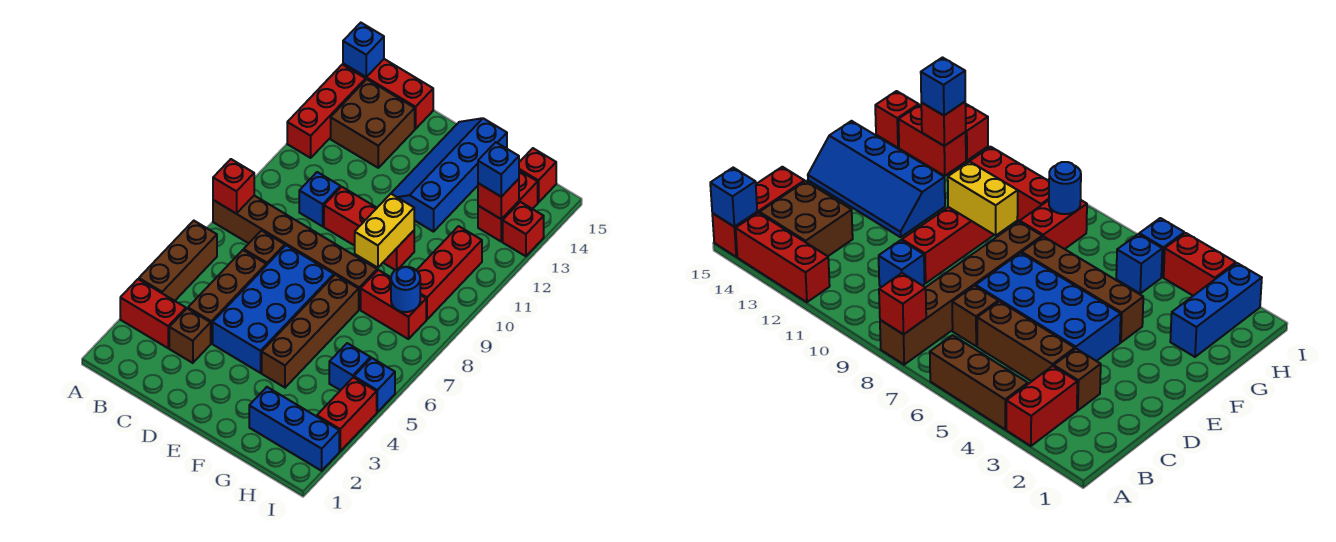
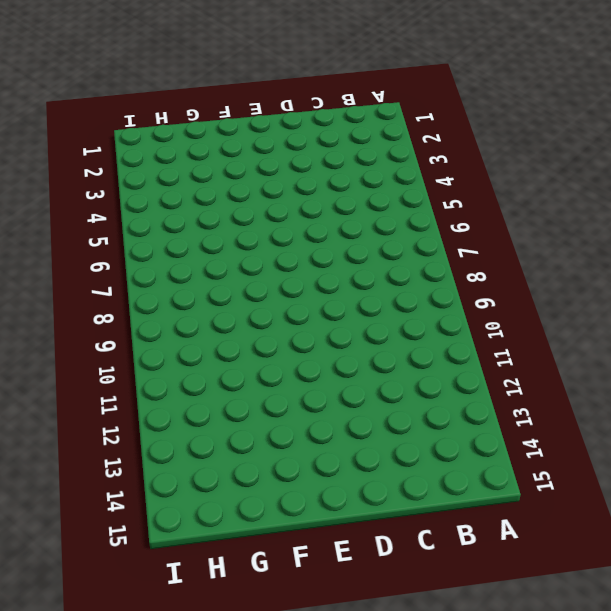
none -> red brick A3:B3 level 1
none -> brown brick A4:A6 level 1
none -> brown brick A8:F8 level 1

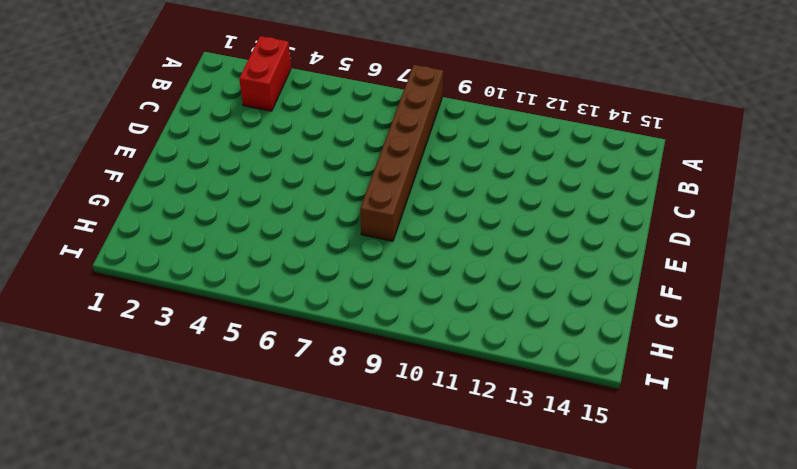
none -> brown brick A4:A6 level 1
none -> red brick A12:A14 level 1
none -> red brick A15:C15 level 1

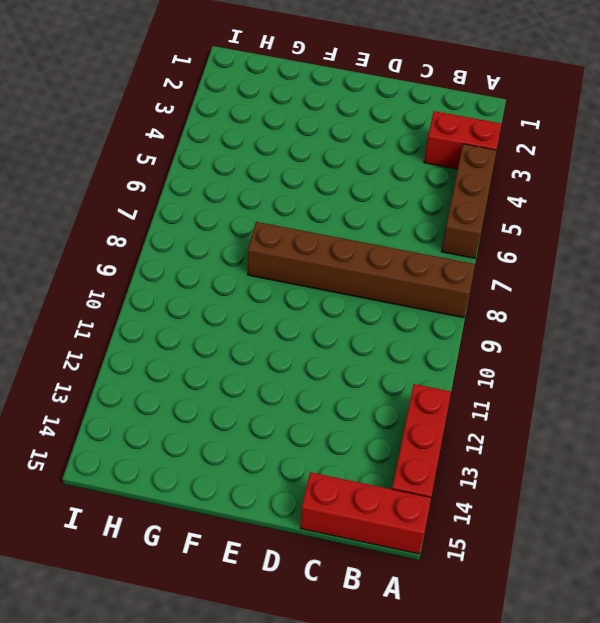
none -> brown brick B13:C14 level 1
none -> brown brick C3 level 1
none -> brown brick C4:C6 level 1

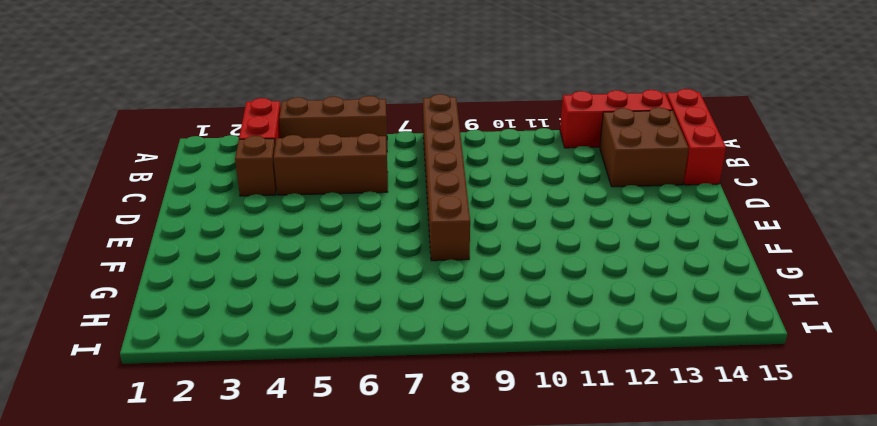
none -> brown brick C7 level 1
none -> blue brick C10 level 1
none -> blue brick D4:E7 level 1

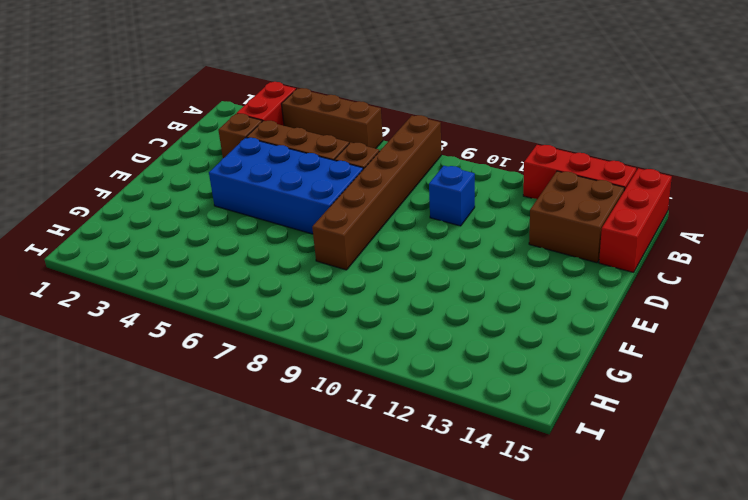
none -> red brick D10:F10 level 1
none -> blue slope E12:F15 level 1 top F
none -> brown brick F4:F7 level 1

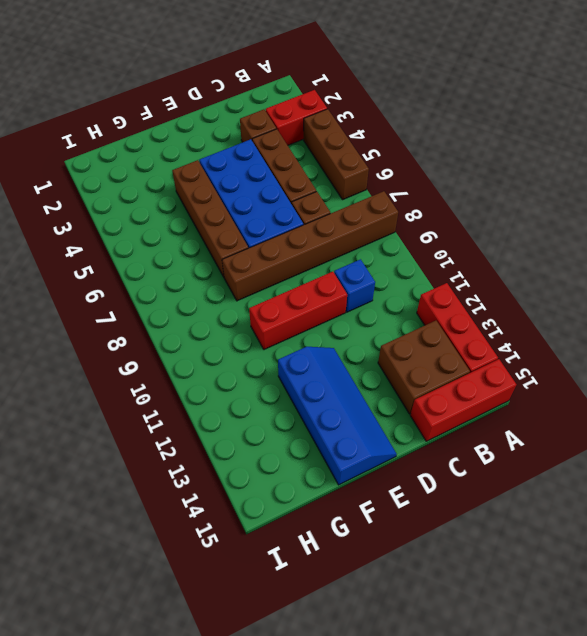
none -> blue brick G2:I2 level 1
none -> red brick G8:H8 level 1
none -> blue brick H5 level 1

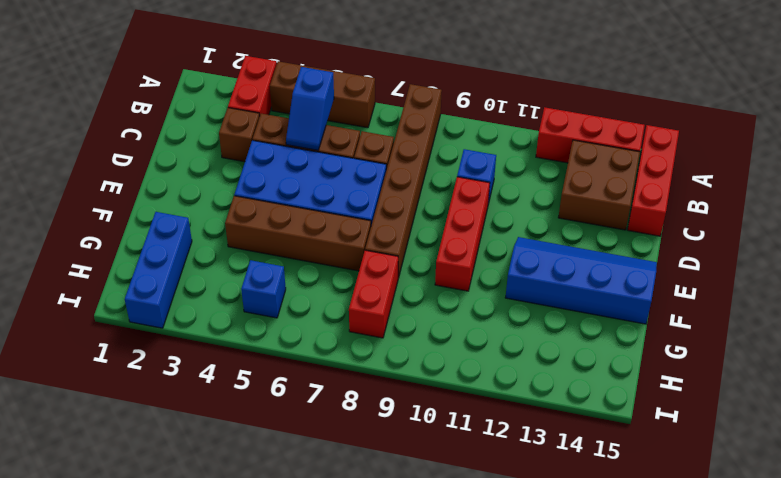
blue slope B5:C5 level 2 top B -> none
none -> red brick H9:H11 level 1
none -> red brick H13:H14 level 1
none -> red brick H15 level 1

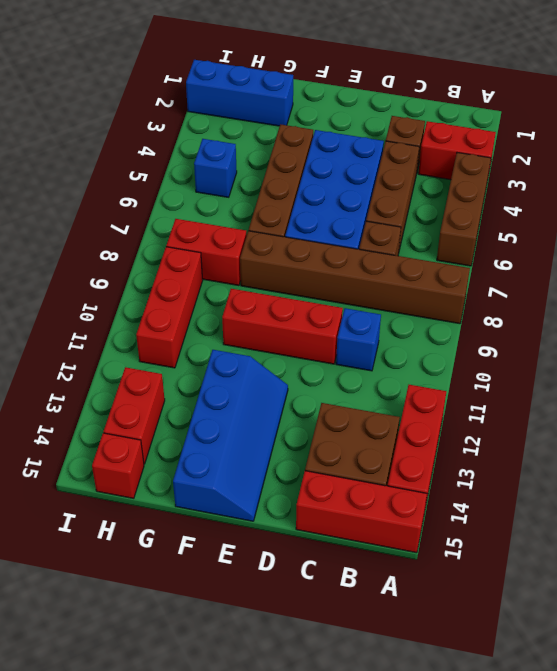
none -> red brick I3:I4 level 1
none -> blue brick I5 level 1
none -> red brick I13 level 1

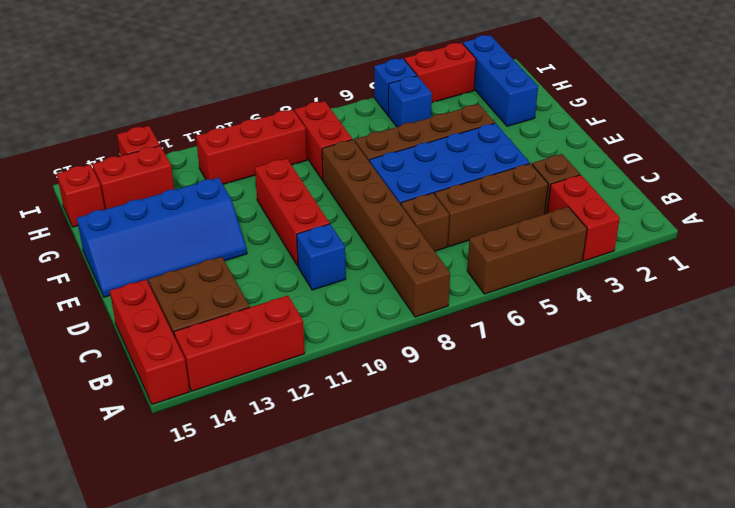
none -> red brick A8 level 2
none -> blue brick A15 level 2
none -> yellow brick F9:F10 level 2

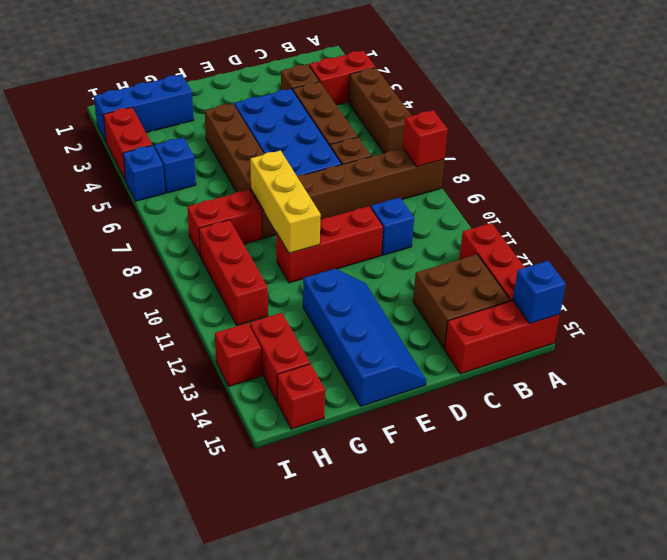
yellow brick F8:F10 level 2 -> yellow brick F9:F10 level 2
none -> blue round brick H8 level 2
none -> red brick H13 level 2
none -> blue brick H13 level 3

